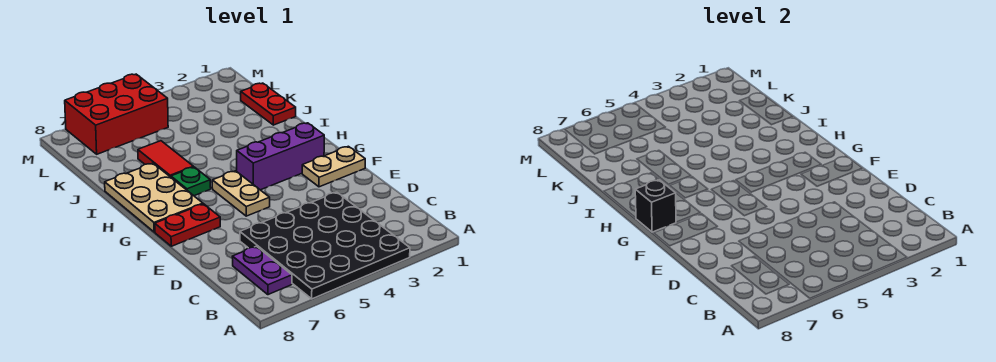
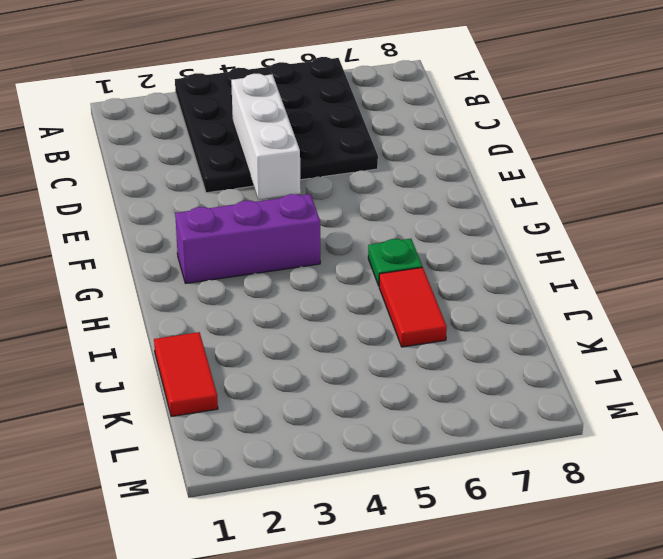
white brick C4:E4 level 2 -> none
red tile J1:K1 level 1 -> red plate J1:K1 level 1
none -> purple plate B7:C7 level 1
none -> tan plate F1:F2 level 1
none -> tan plate F5:G5 level 1

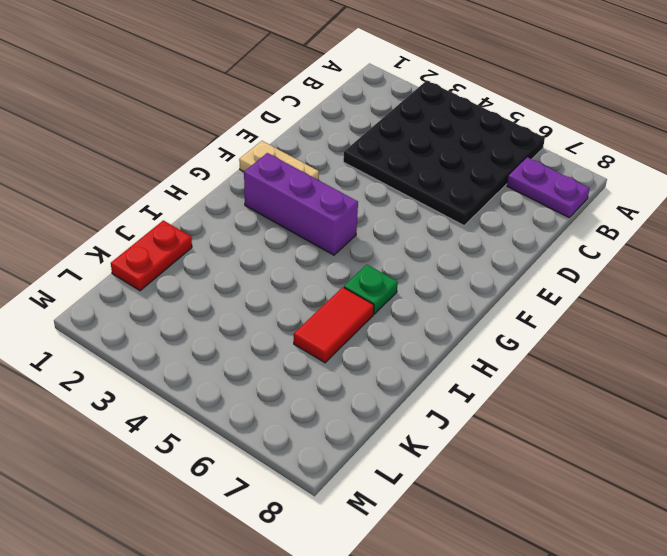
purple plate B7:B8 level 1 -> purple plate B7:C7 level 1
none -> tan plate F5:G5 level 1
none -> red plate F7:F8 level 1
none -> tan plate G7:I8 level 1

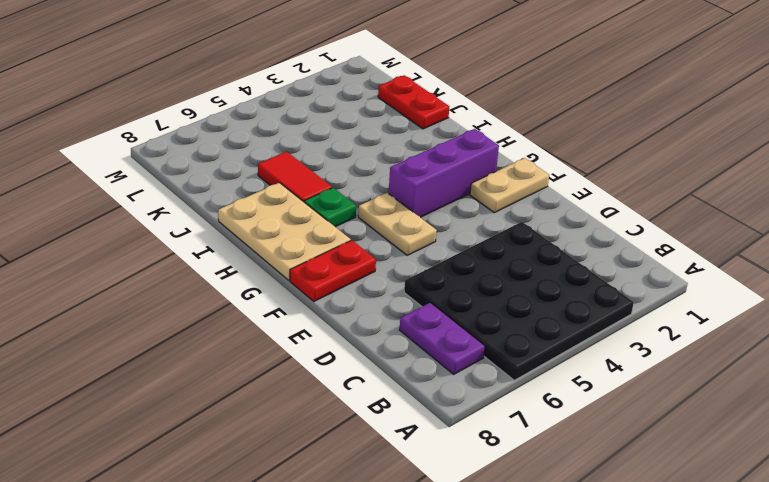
none -> red brick L5:M7 level 1
none -> black brick G8 level 2

